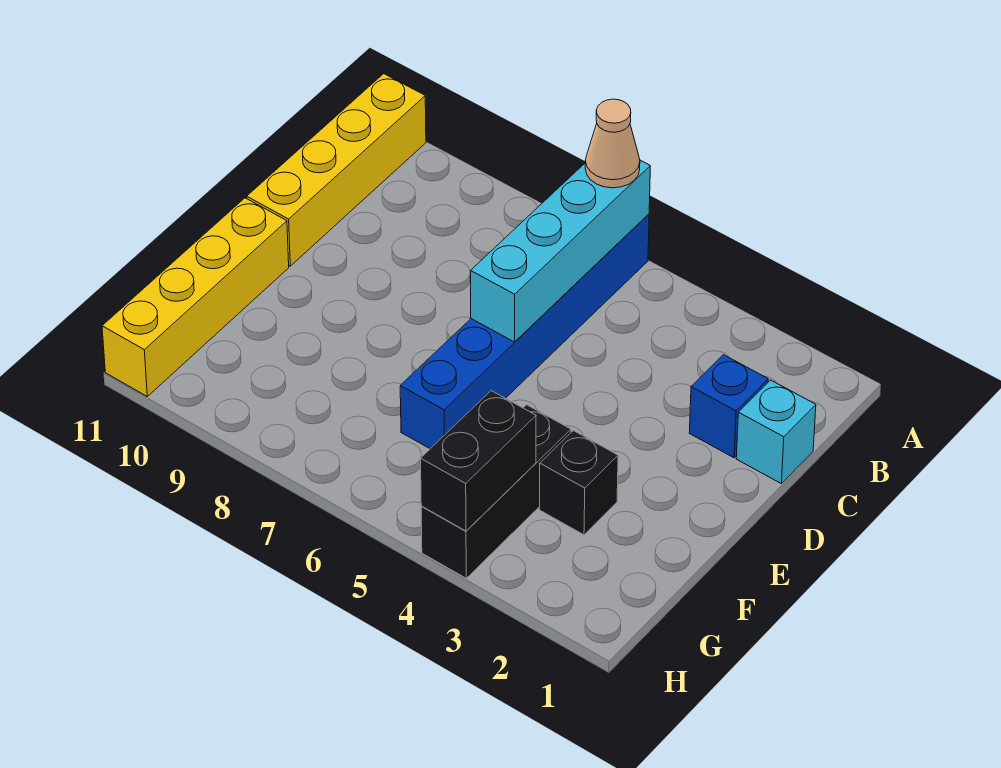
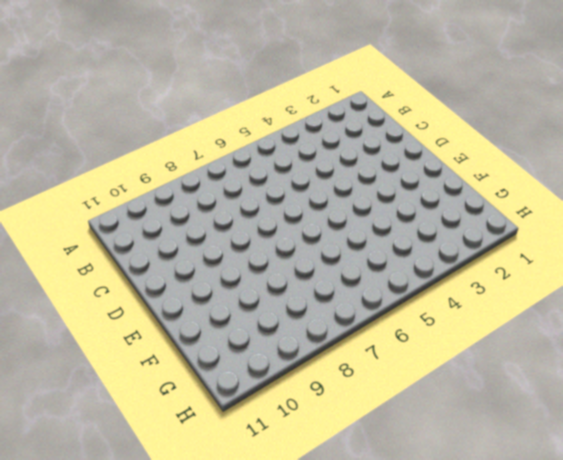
none -> blue brick A6:F6 level 1
none -> yellow brick A11:D11 level 1

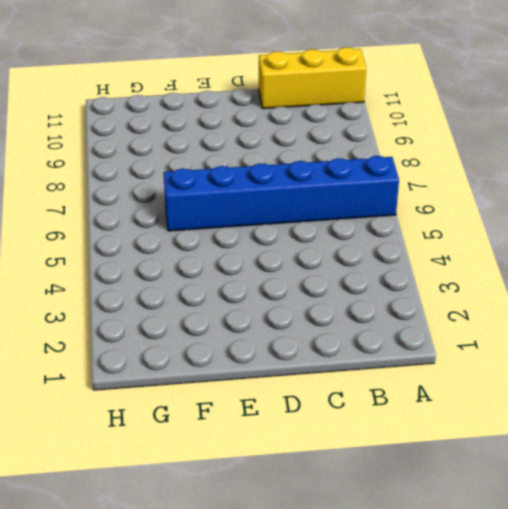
yellow brick A11:C11 level 1 -> yellow brick A11:D11 level 1
none -> cyan brick C1 level 1
none -> blue brick C2 level 1

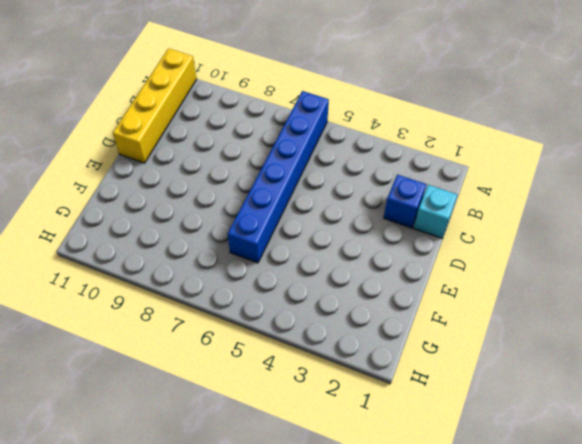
none -> yellow brick E11:H11 level 1
none -> black brick F3 level 1

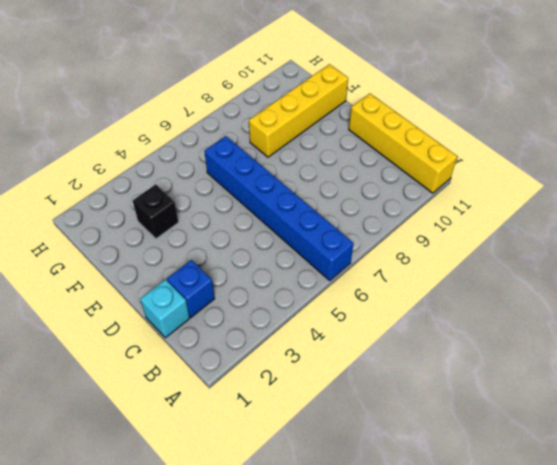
yellow brick F8:F11 level 1 -> yellow brick E11:H11 level 1
none -> black brick F4:H4 level 1
none -> cyan brick A6:D6 level 2

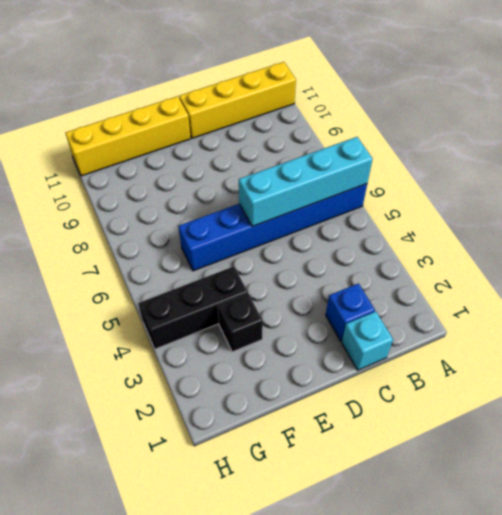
none -> black brick G4:H4 level 2
none -> tan cone A6 level 3

